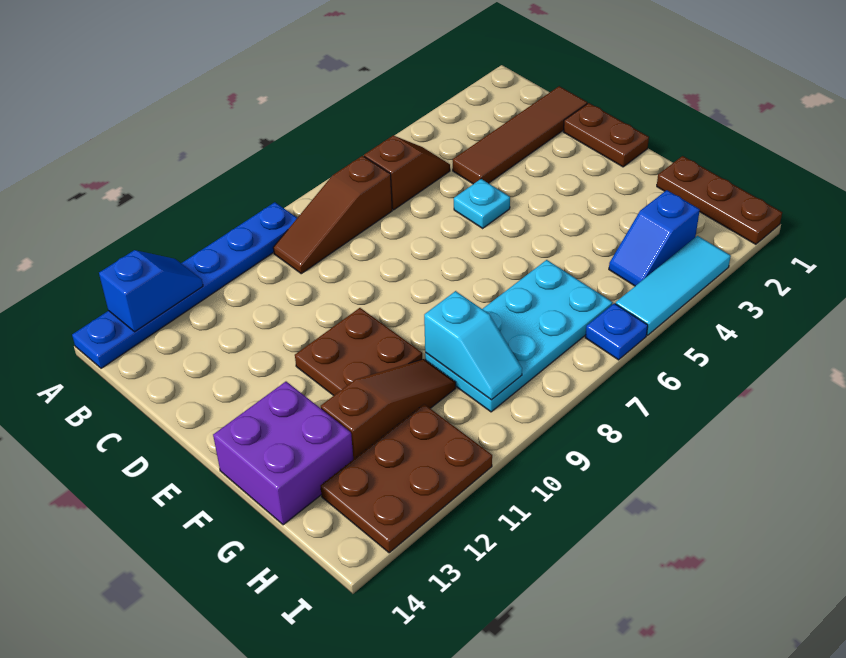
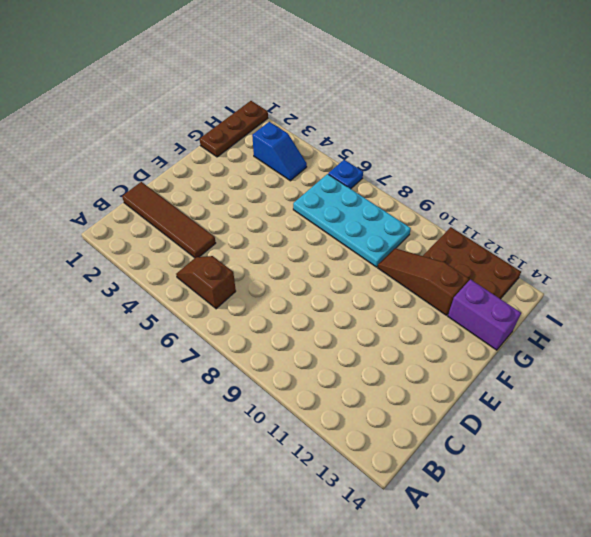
purple brick G13:G14 level 1 -> purple brick F13:G14 level 1
none -> blue plate A9:A14 level 1
none -> brown slope B7:B9 level 1 top 7
none -> brown plate D1:E1 level 1

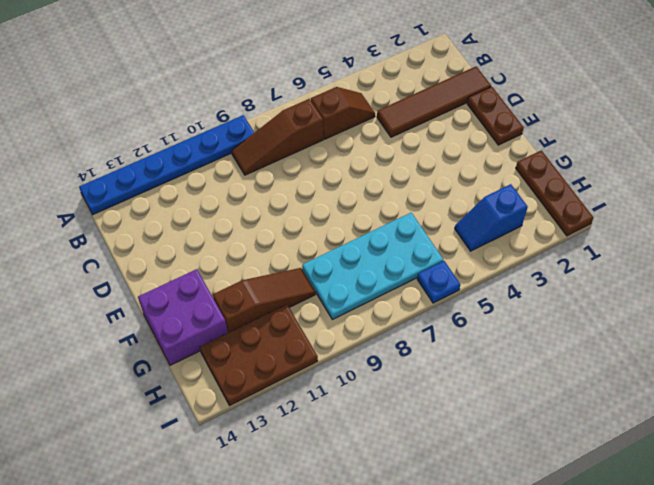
none -> cyan plate D5 level 1
none -> brown plate E10:F11 level 1
none -> cyan tile I3:I5 level 1

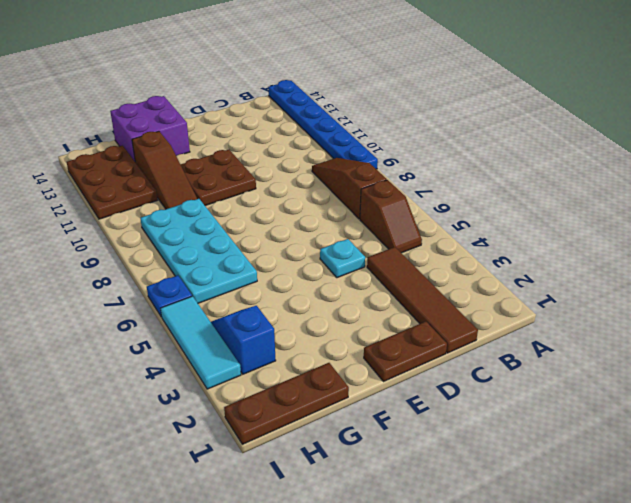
none -> blue slope A12:A13 level 2 top 13
none -> cyan slope G9:H9 level 2 top G

